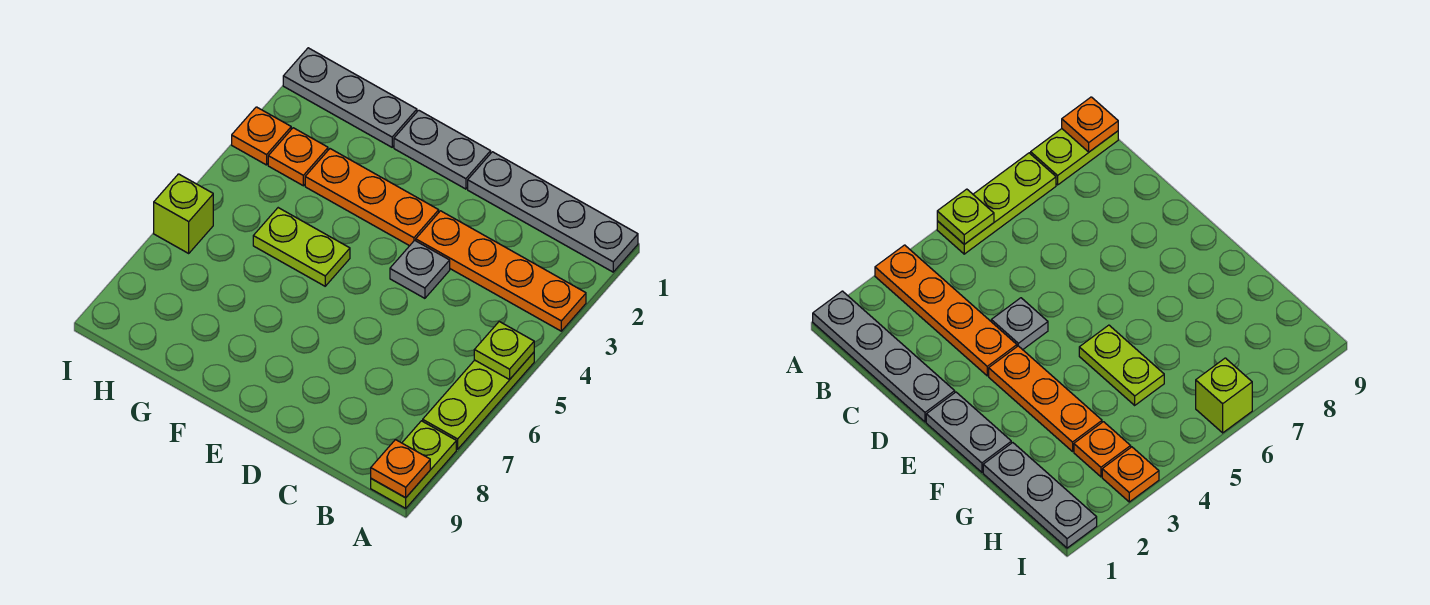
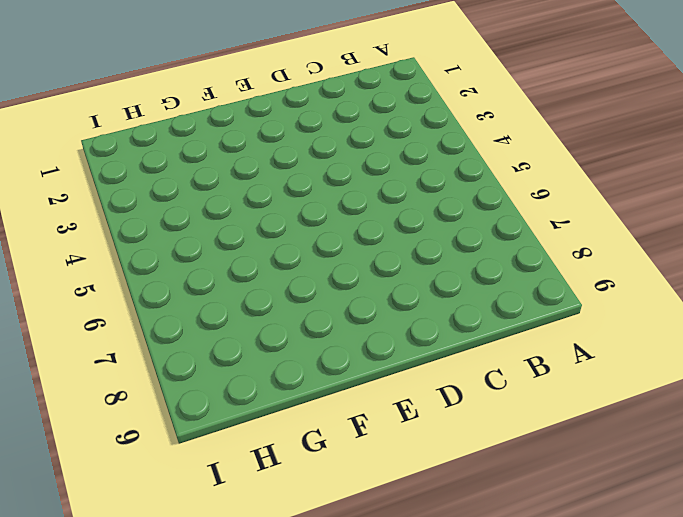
none -> grey plate A1:D1 level 1
none -> orange plate A3:D3 level 1
none -> lime plate A5:A7 level 1

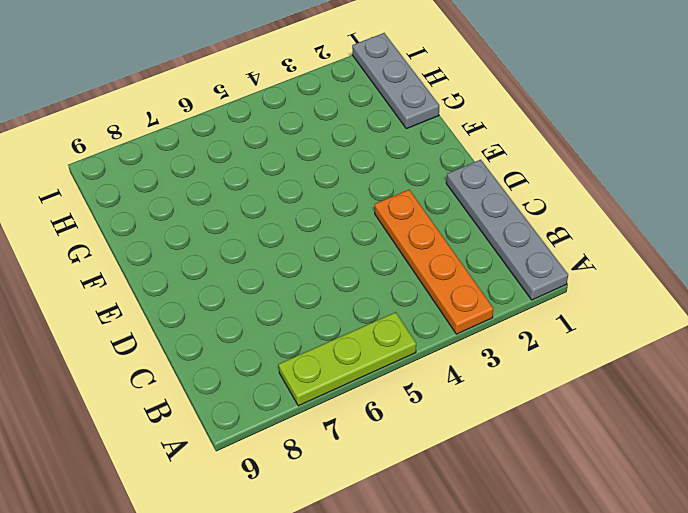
none -> lime plate A8:A9 level 1
none -> grey plate D4 level 1
none -> grey plate E1:F1 level 1

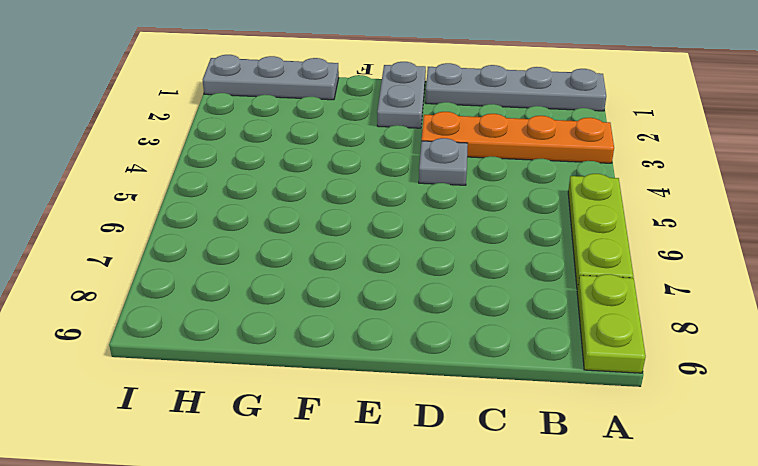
grey plate E1:E2 level 1 -> grey plate E1:F1 level 1
none -> orange plate E3:G3 level 1
none -> lime plate F5:G5 level 1
none -> orange plate H3 level 1

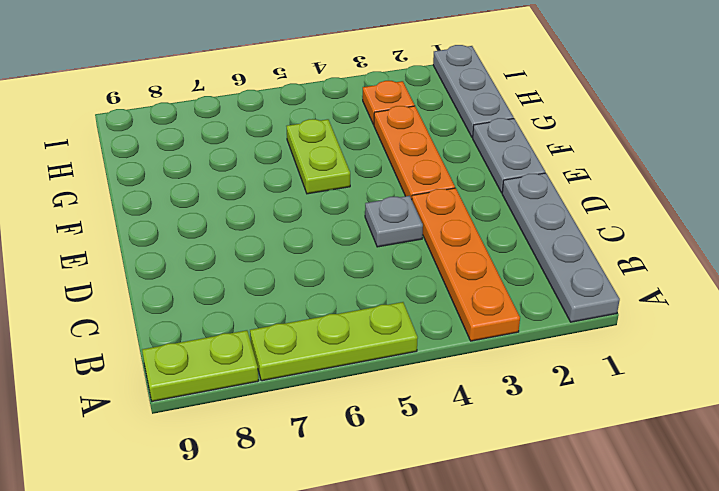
none -> orange plate I3 level 1
none -> lime brick I6 level 1
none -> lime plate A5 level 2

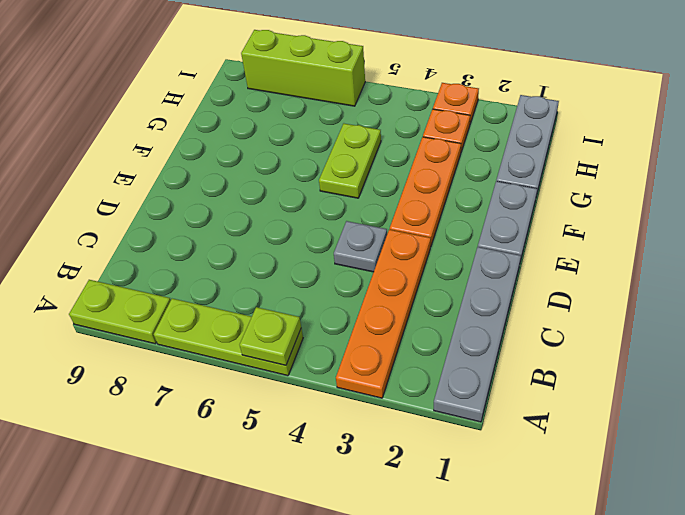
lime brick I6:I8 level 1 -> lime brick I6 level 1
none -> orange plate A9 level 2

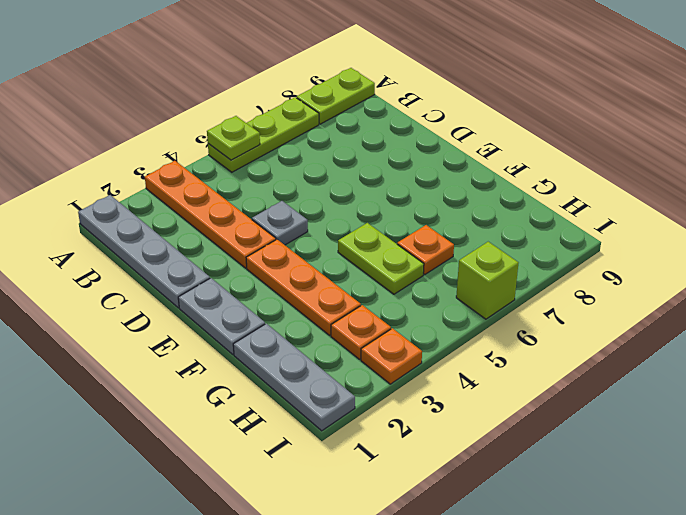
orange plate G6 level 1 -> orange plate A9 level 2

